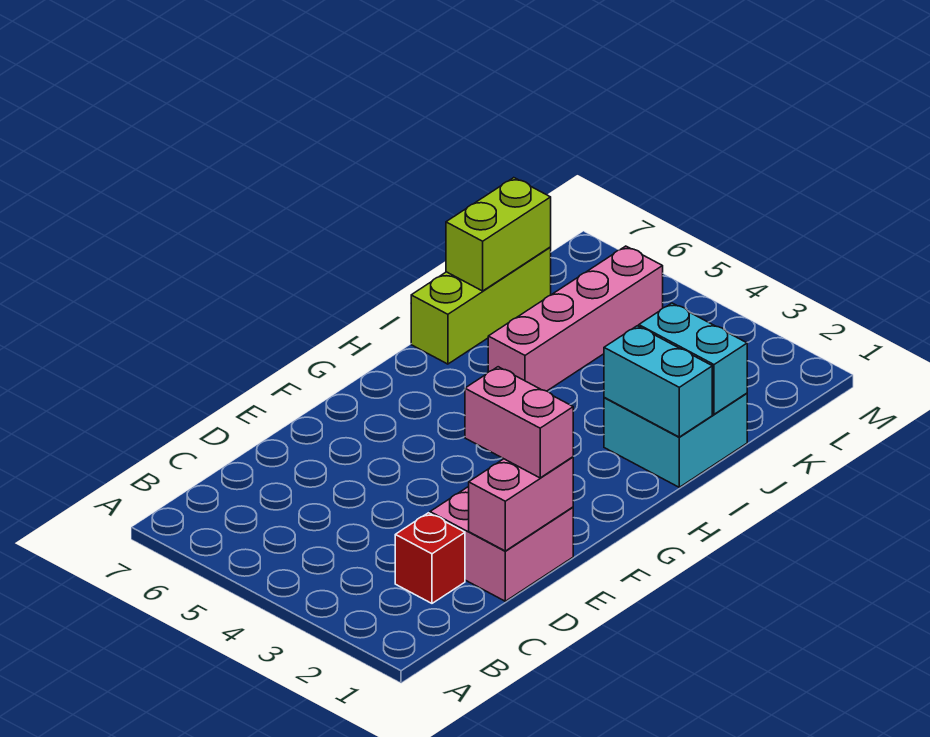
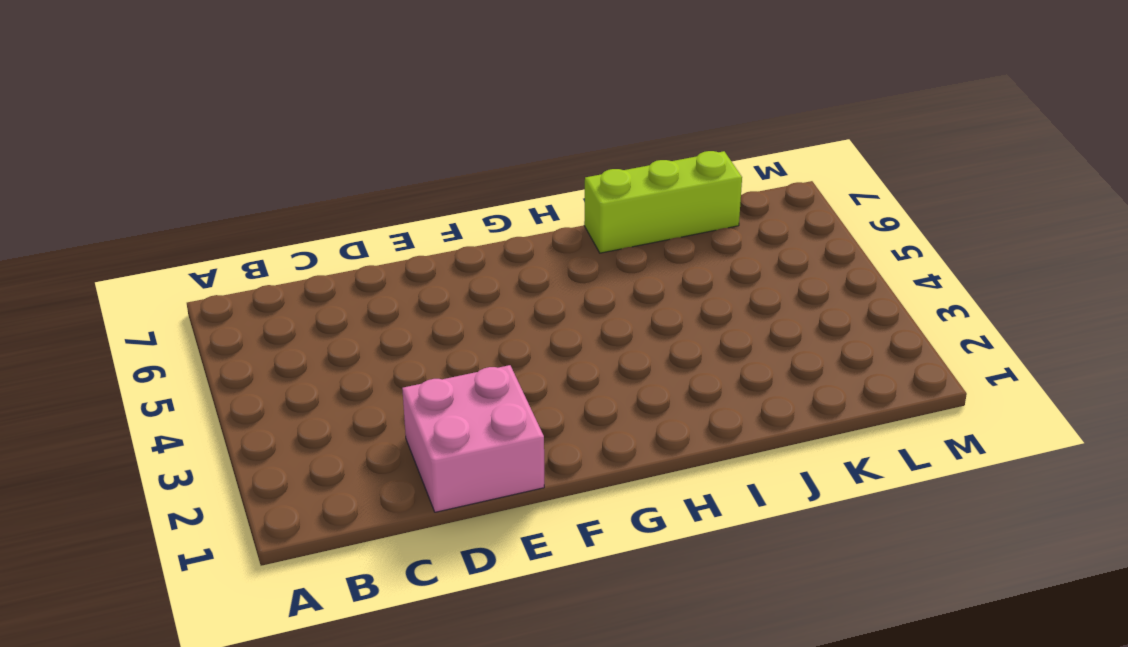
none -> red brick C2 level 1
none -> cyan brick I1:J2 level 1

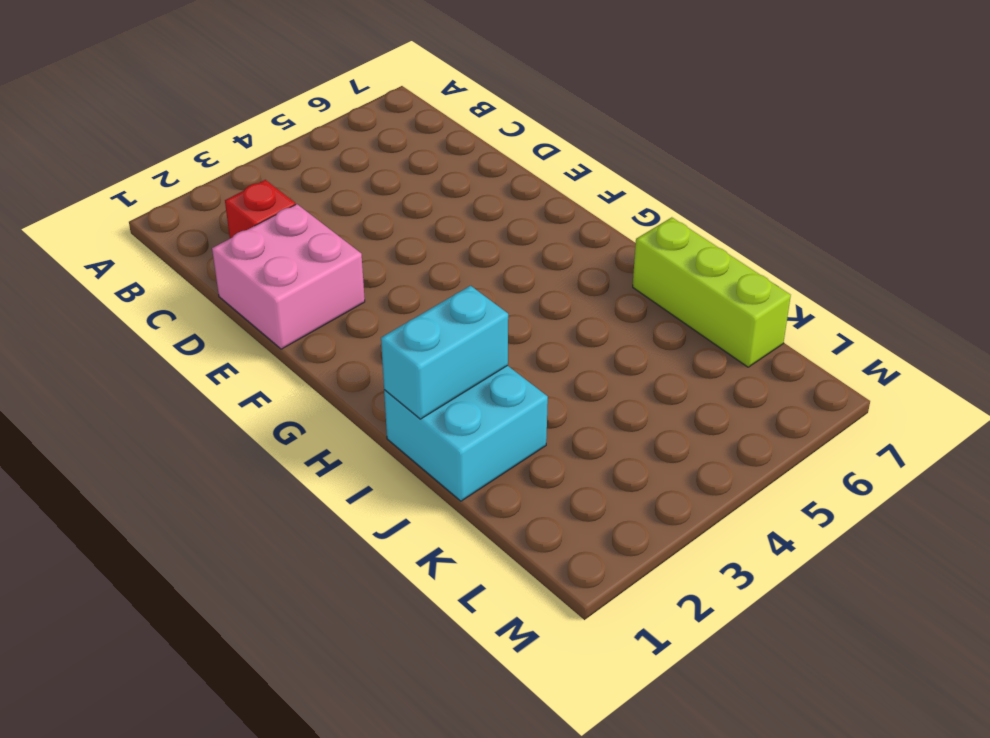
none -> pink brick I5:L5 level 1
none -> pink brick D1:E1 level 2

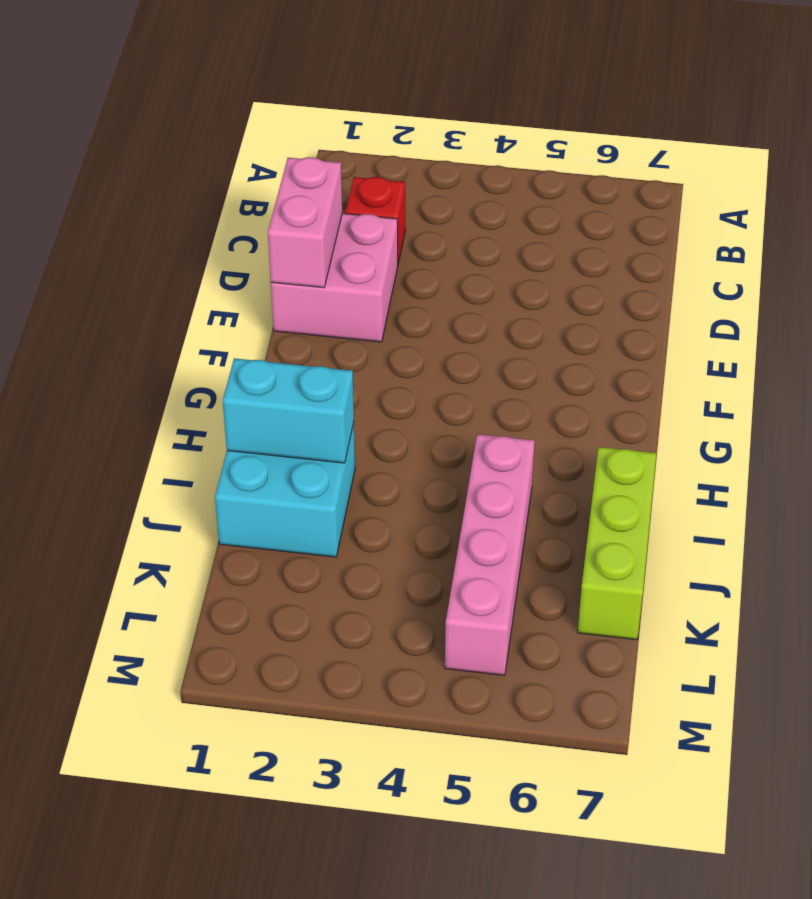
none -> cyan brick J1:J2 level 2
none -> lime brick J7:K7 level 2

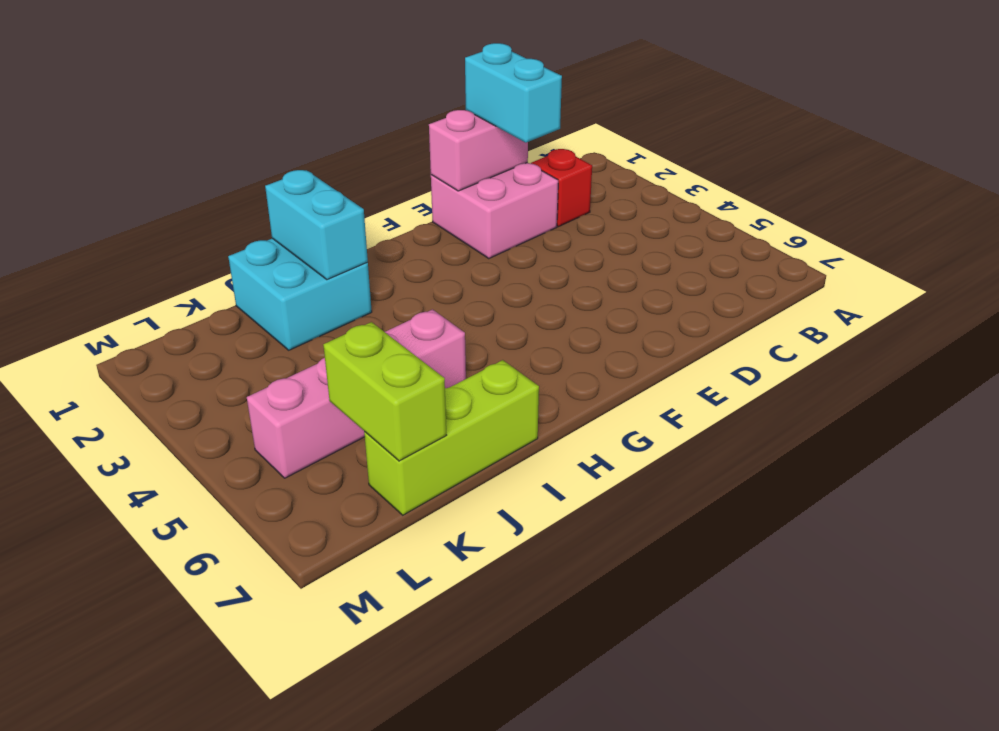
cyan brick D1:D2 level 3 -> cyan brick J1:J2 level 2
lime brick K6:K7 level 2 -> lime brick J7:K7 level 2
none -> pink brick E1:E2 level 3

